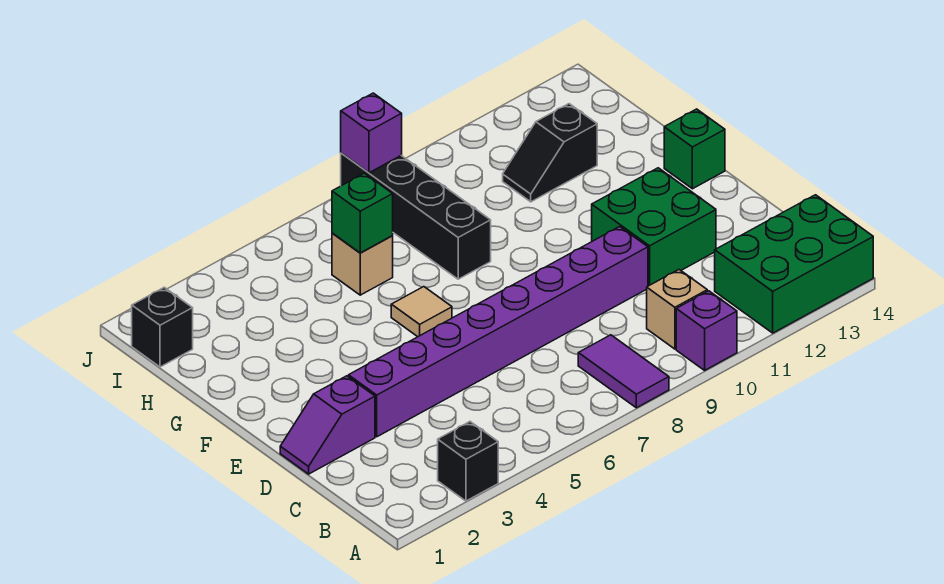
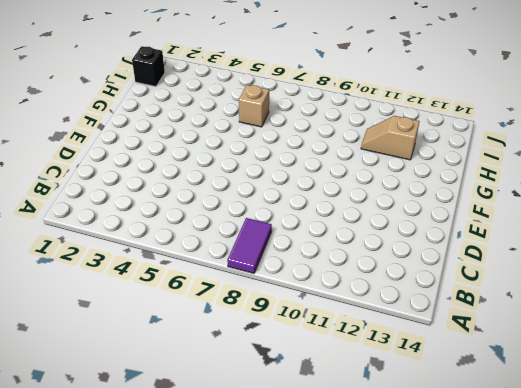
tan slope H11:H12 level 1 top 12 -> black slope H11:H12 level 1 top 12
none -> black brick A3 level 1
none -> purple brick A10 level 1
none -> green brick A12:B14 level 1

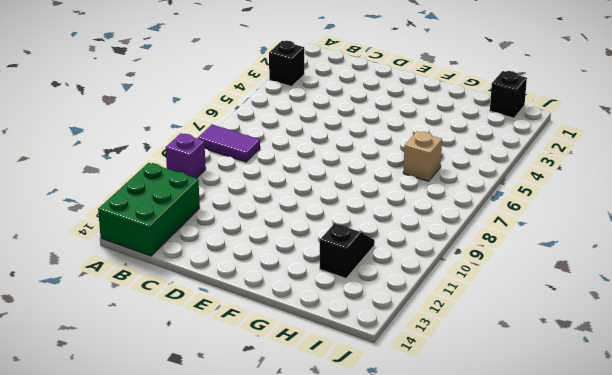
none -> tan brick B10 level 1
none -> purple slope D1:D2 level 1 top 2
none -> purple brick D3:D10 level 1

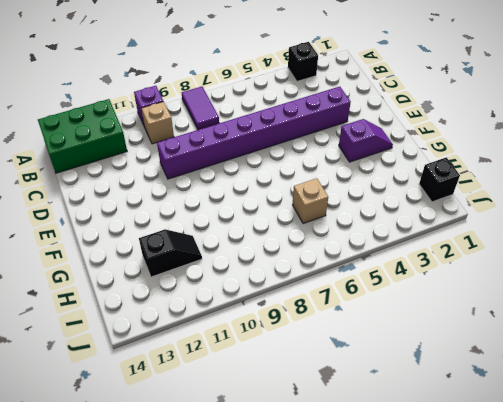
purple slope F2:F3 level 1 top 3 -> purple slope D1:D2 level 1 top 2
none -> green brick D11:E12 level 1
none -> tan tile F6 level 1
none -> green brick F14 level 1

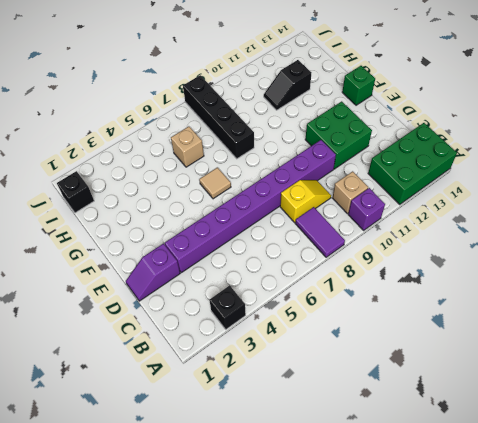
yellow slope C8:C9 level 1 top 8 -> none
none -> green brick H6 level 2
none -> purple brick J8 level 2

